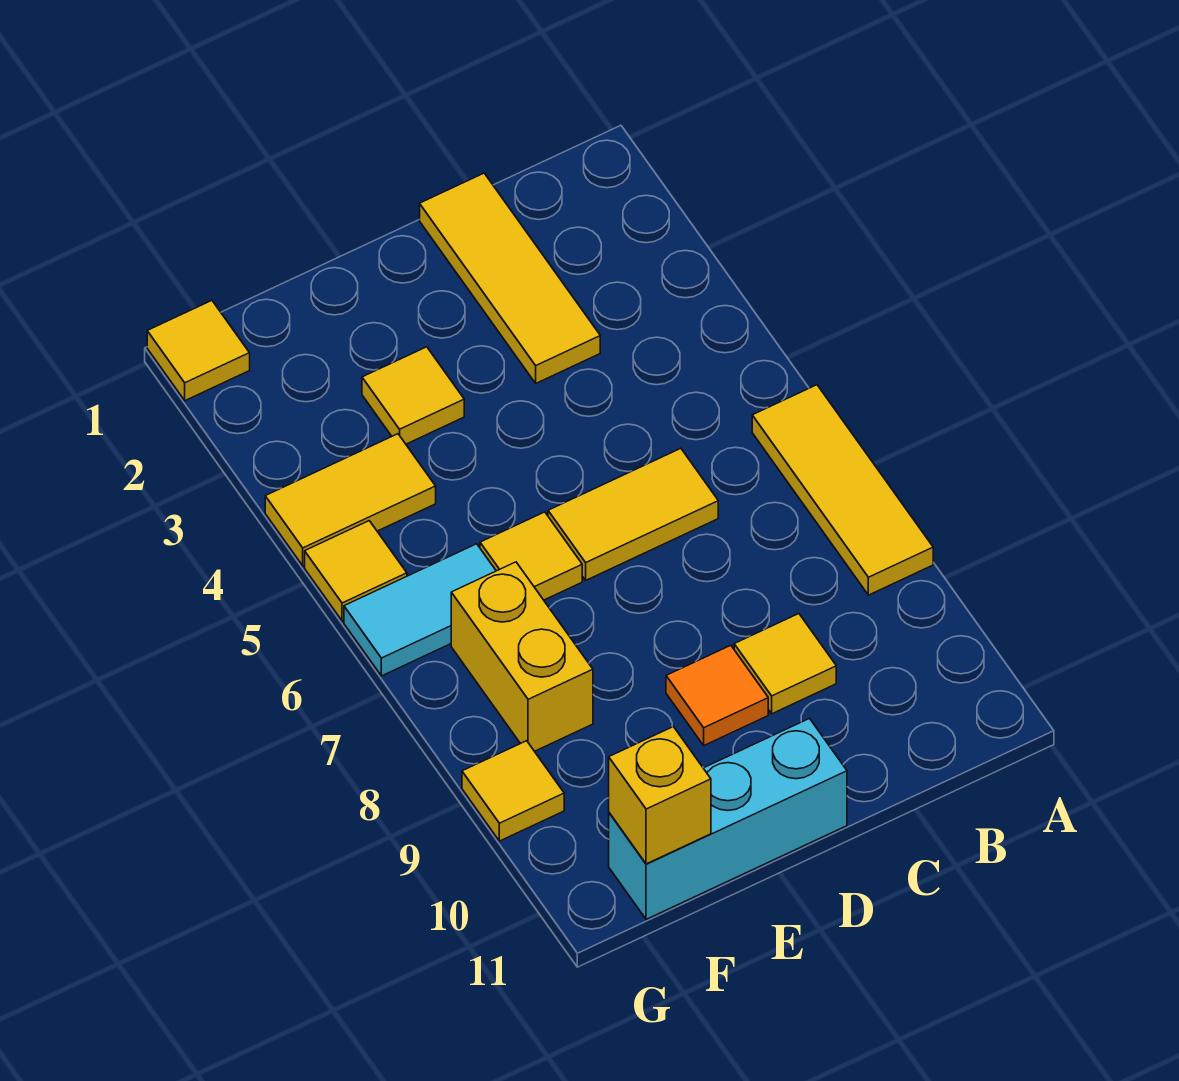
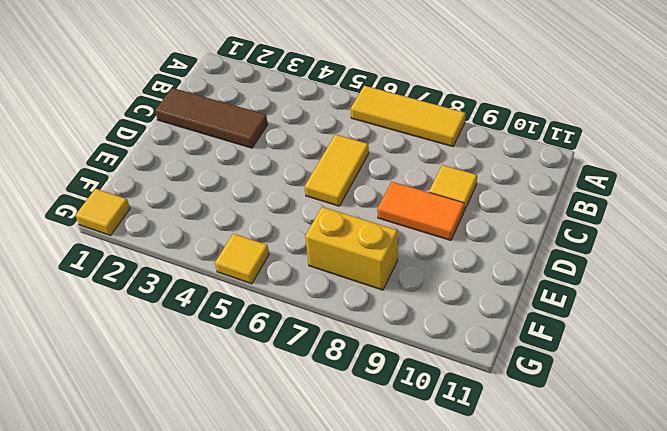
brown tile C1:C3 level 1 -> yellow tile C1:C3 level 1
orange tile D8:D9 level 1 -> orange tile D9 level 1
none -> cyan brick D11:F11 level 1
none -> yellow tile E3 level 1
none -> yellow tile E6 level 1

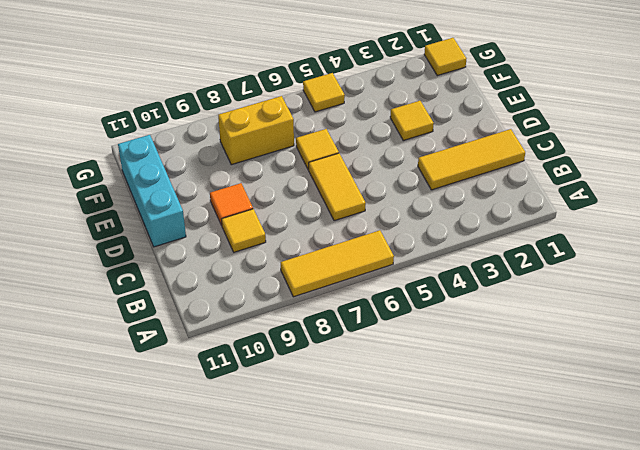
none -> yellow tile F4:G4 level 1
none -> cyan tile F6:G6 level 1
none -> yellow tile G9 level 1

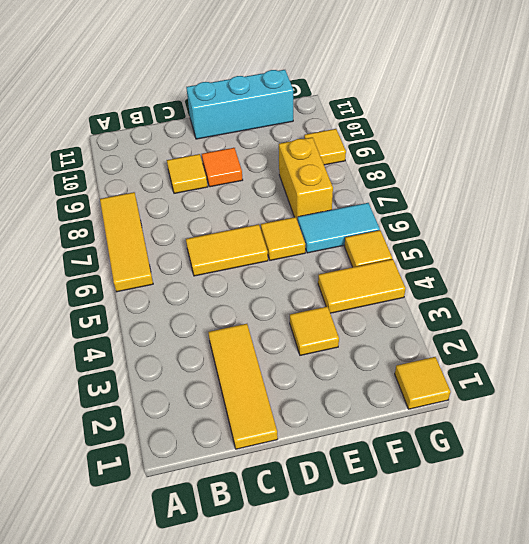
none -> yellow brick F11 level 2

